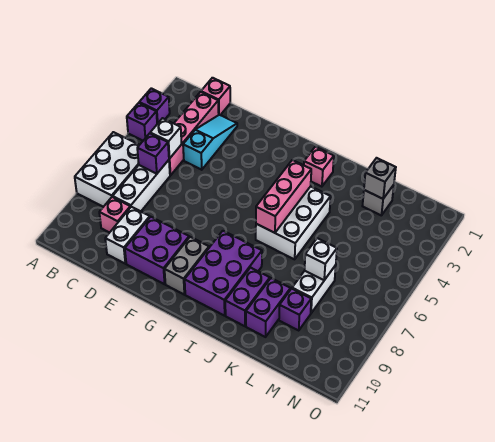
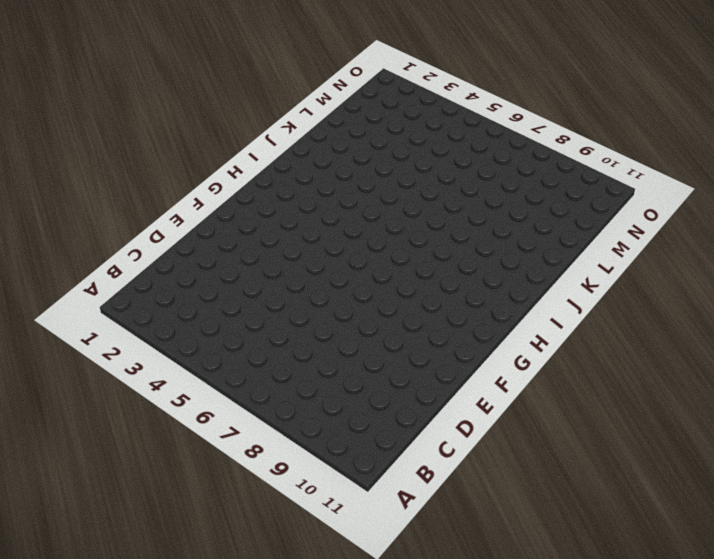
none -> purple brick A3 level 1
none -> purple brick A4 level 1
none -> white brick A6:B8 level 1

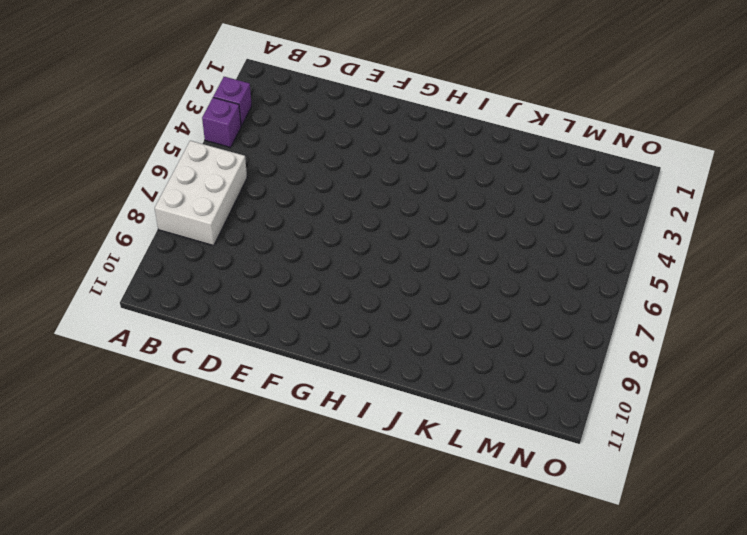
none -> pink brick C1 level 1
none -> pink brick C2:C5 level 1
none -> white brick C6:C8 level 1

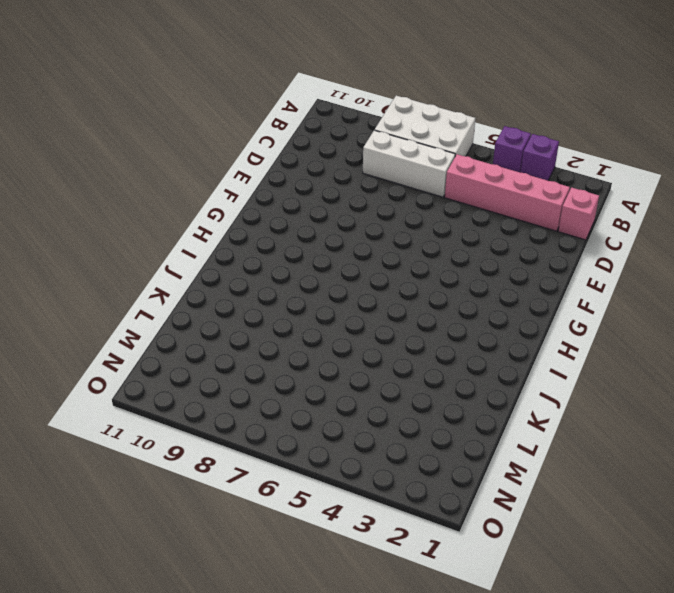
none -> pink brick C9 level 1
none -> cyan slope D2:D4 level 1 top 4
none -> white brick D9:D10 level 1

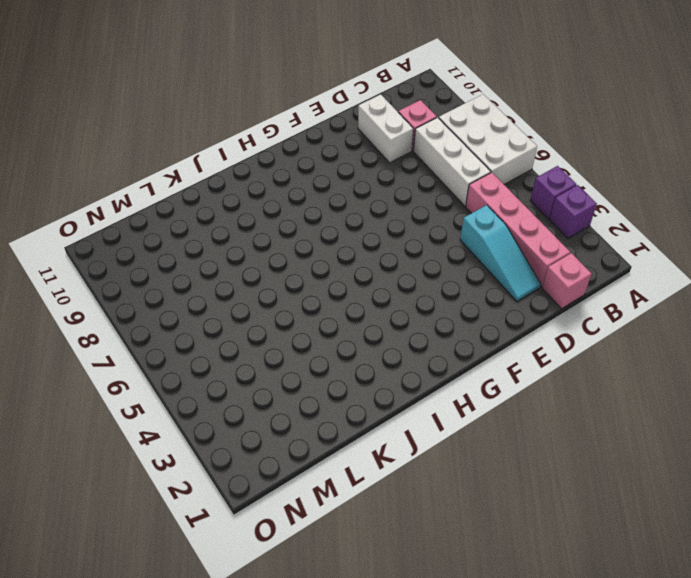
none -> purple brick E9:F10 level 1
none -> grey brick G9:G10 level 1
none -> purple brick H8:I10 level 1

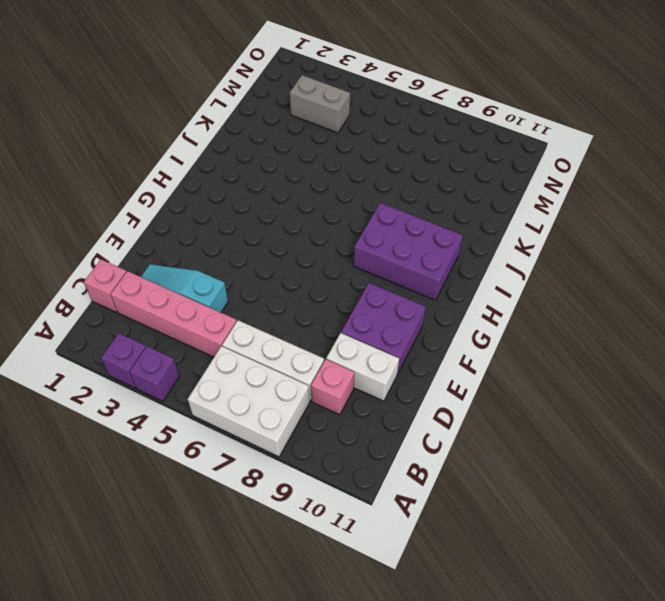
grey brick M3:M4 level 1 -> grey brick G9:G10 level 1
none -> pink brick I2 level 1
none -> white brick I4:J6 level 1
none -> purple brick J9:J10 level 1

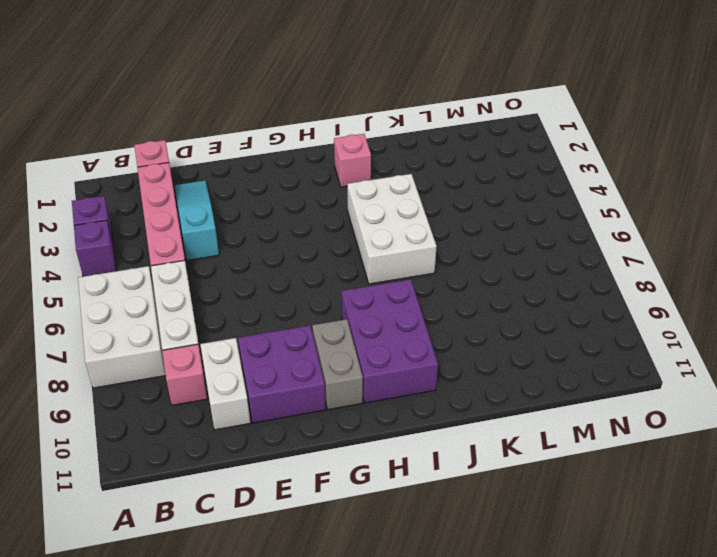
none -> purple brick J9:J10 level 1
none -> purple brick K9:K10 level 1
none -> grey brick L2 level 1

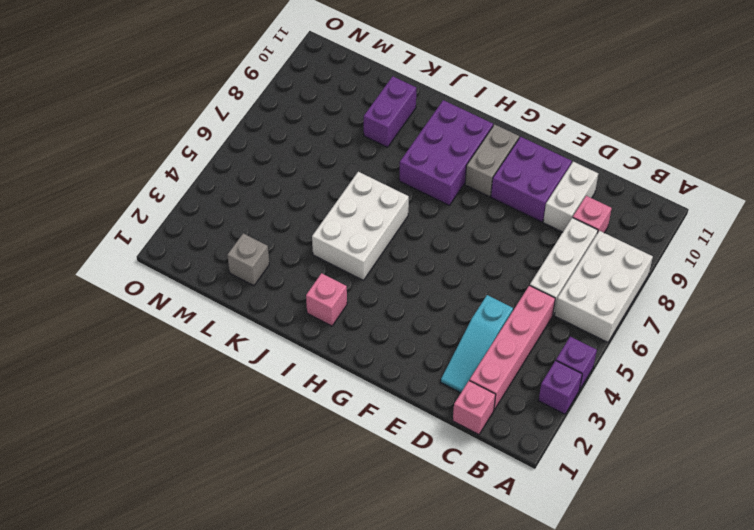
none -> purple brick J9:J10 level 1
none -> white brick L7:L8 level 1
none -> purple brick L9 level 1

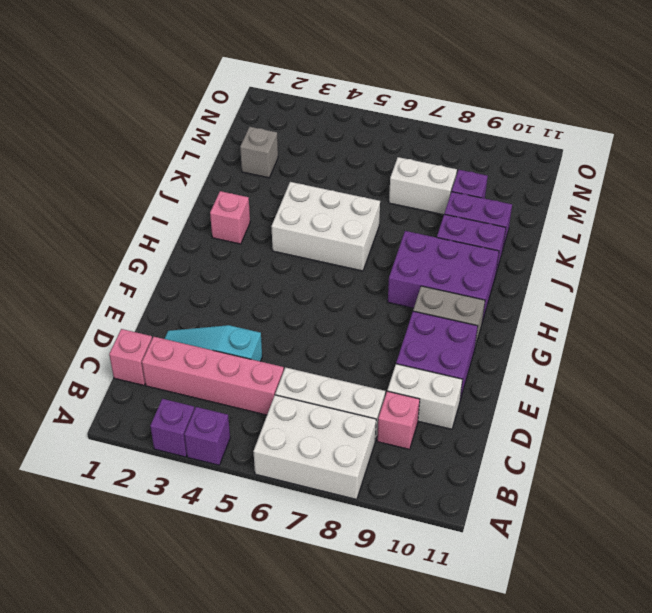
none -> white brick C5 level 2
none -> purple brick C6 level 2
none -> pink brick I4:I6 level 2

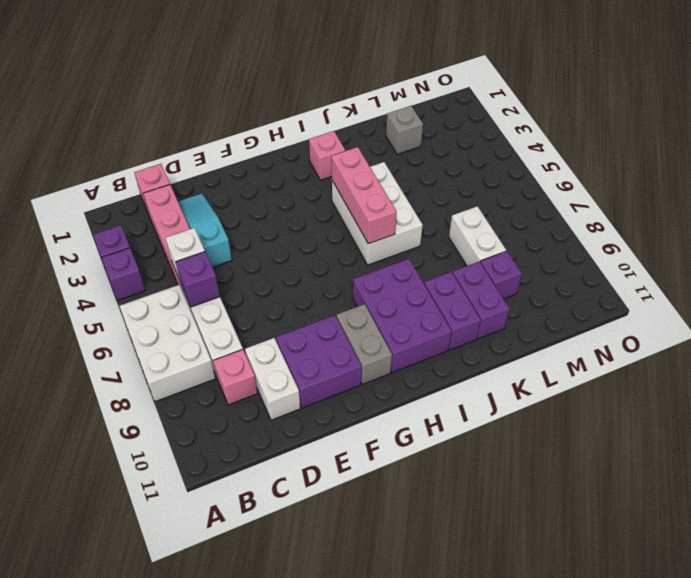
none -> grey brick L2 level 2
none -> white brick L7 level 2

